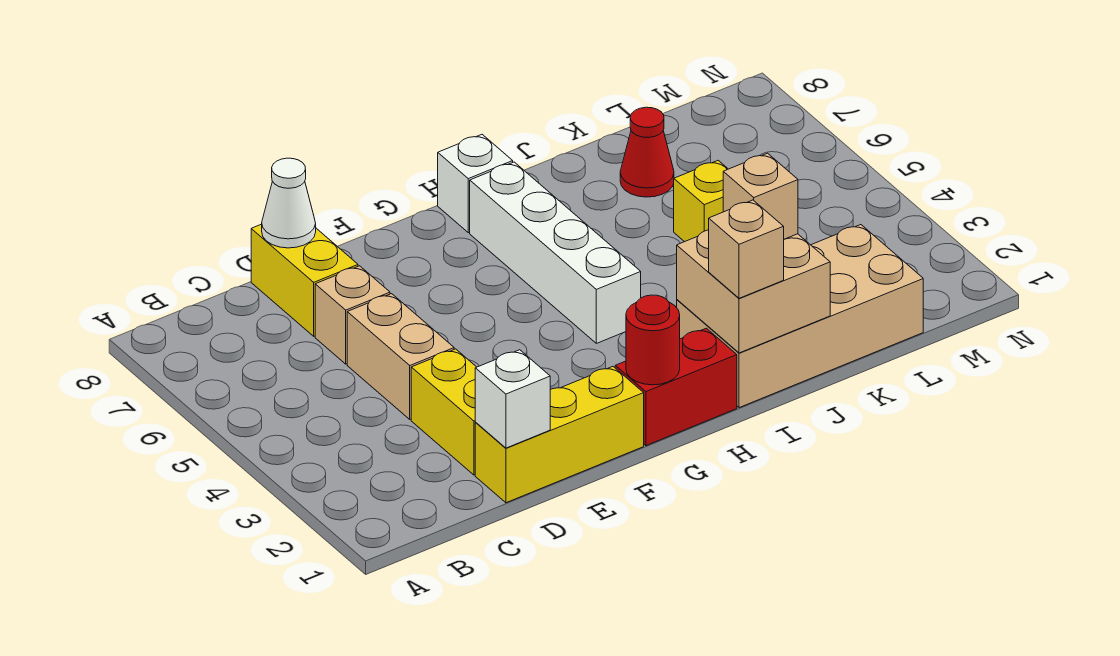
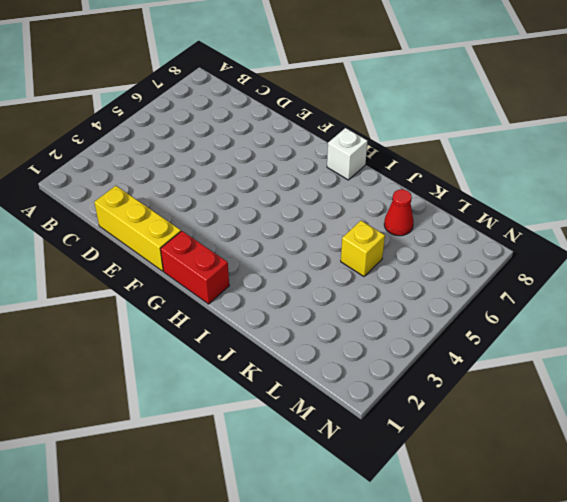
none -> yellow brick D2:D3 level 1
none -> tan brick D4:D5 level 1
none -> tan brick D6 level 1

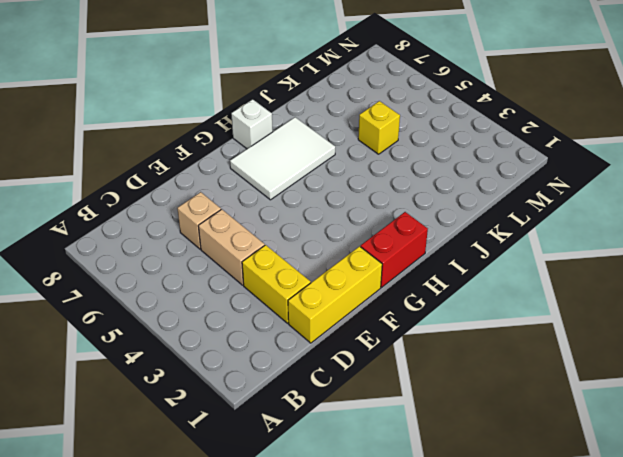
white tile G6:I7 level 1 -> white brick H4:H7 level 1
none -> yellow brick D7:D8 level 1
none -> tan brick I1:L2 level 1
none -> red cone K7 level 1

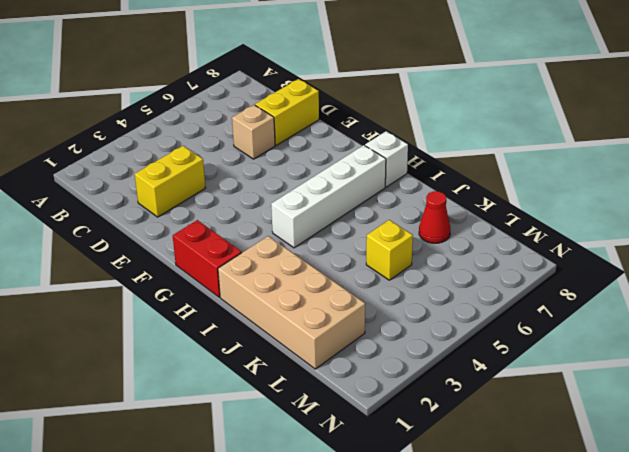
none -> yellow brick D1:F1 level 1
none -> tan brick D4:D5 level 1
none -> white brick D1 level 2

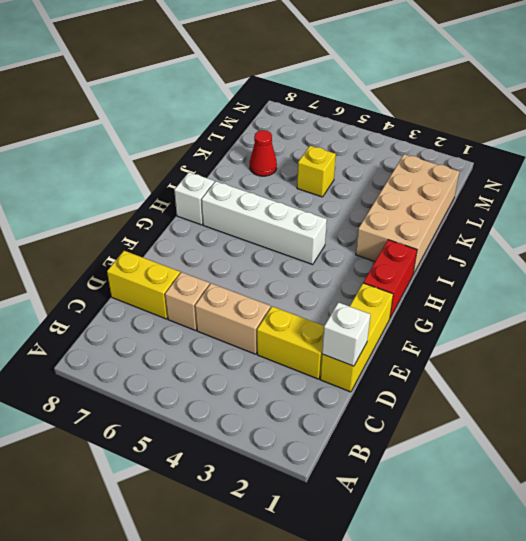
none -> white cone D8 level 2
none -> red round brick G1 level 2
none -> tan brick I1:J2 level 2

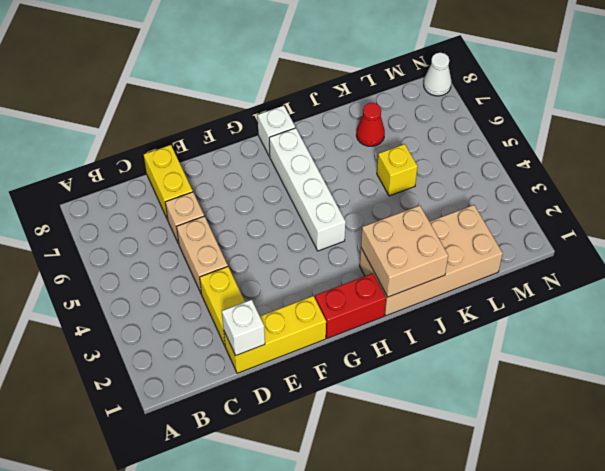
white cone N8 level 1 -> white cone D8 level 2
none -> red round brick G1 level 2
none -> tan brick I1 level 3
none -> tan brick J2 level 3

